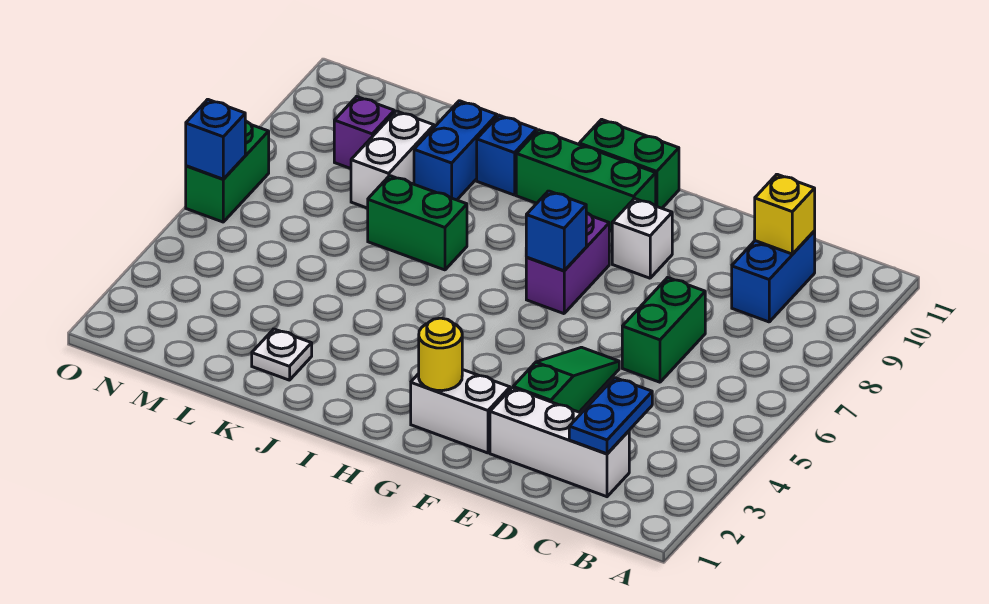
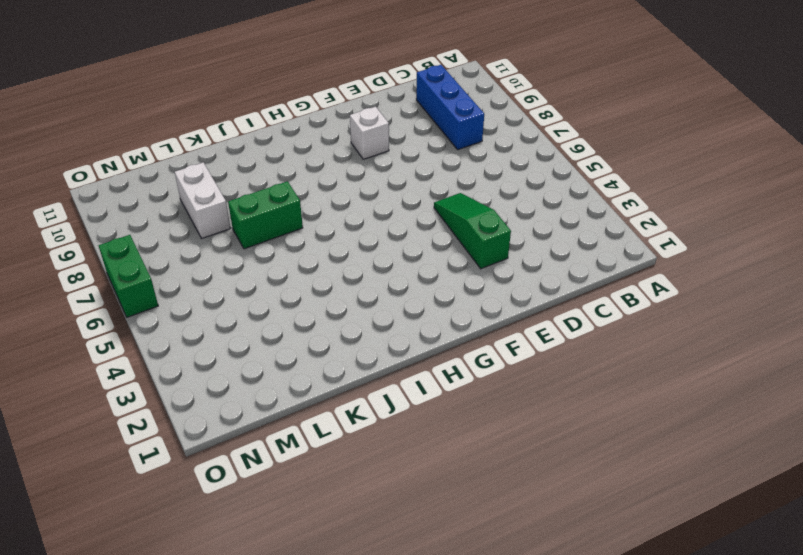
blue brick C8:C10 level 1 -> blue brick C9:C10 level 1
none -> white brick C2:E2 level 1
none -> green brick D6:D7 level 1
none -> white brick F2:G2 level 1

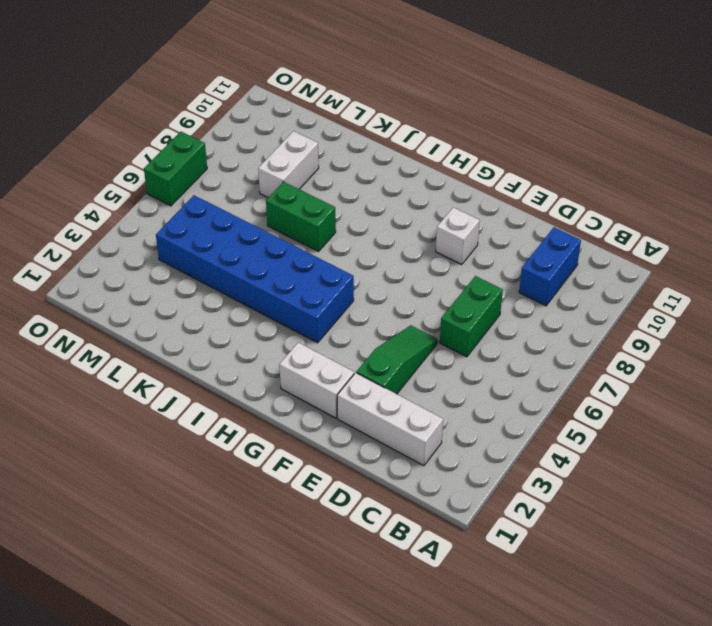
blue brick H4:M5 level 1 -> none
none -> purple brick G7:G8 level 1
none -> green brick G10:I10 level 1
none -> green brick G11:H11 level 1

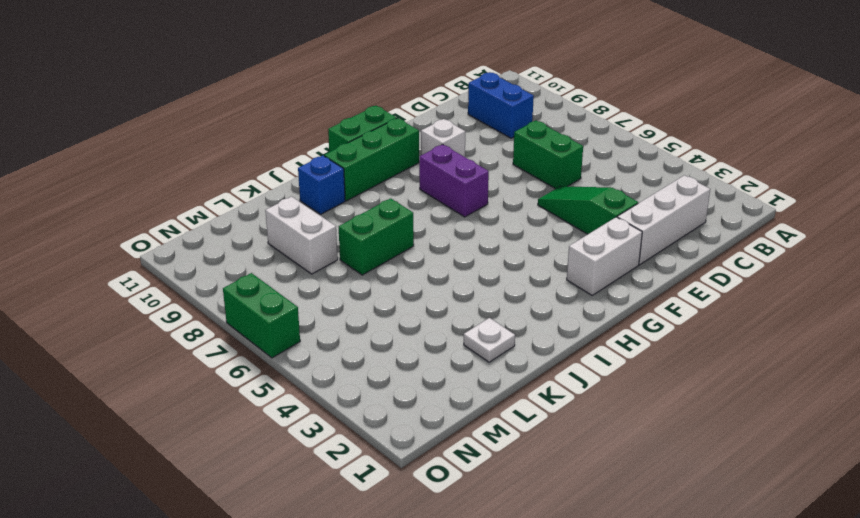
none -> blue brick K9:K10 level 1
none -> purple brick M9 level 1
none -> blue plate C2:C3 level 2

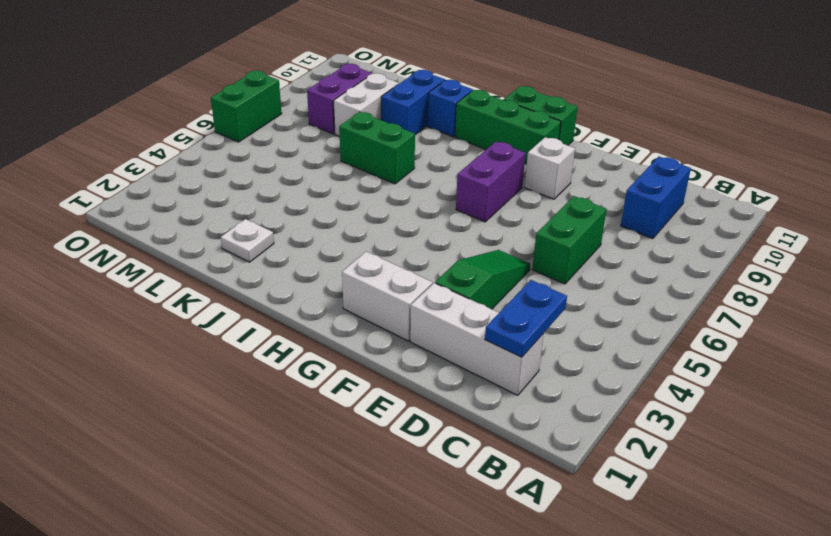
purple brick M8:M9 level 1 -> purple brick M9 level 1
none -> yellow brick C10 level 2
none -> yellow round brick G2 level 2
none -> blue brick G7 level 2

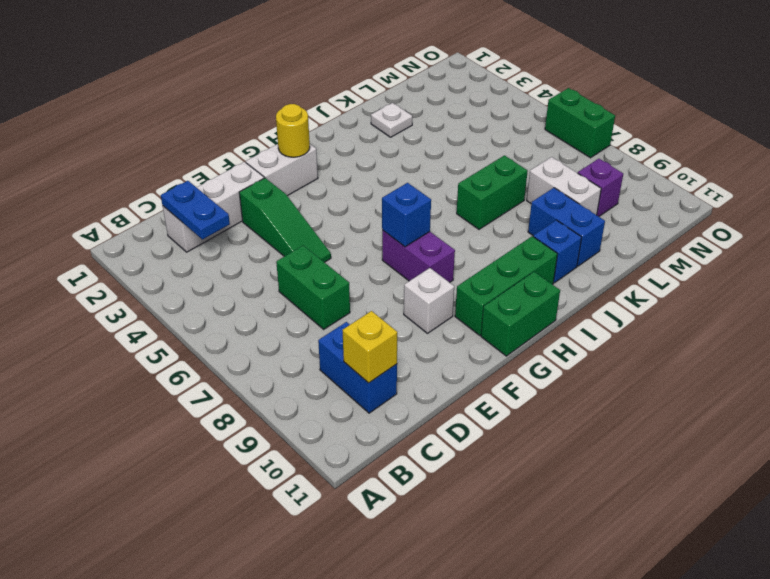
none -> blue brick O6 level 2

